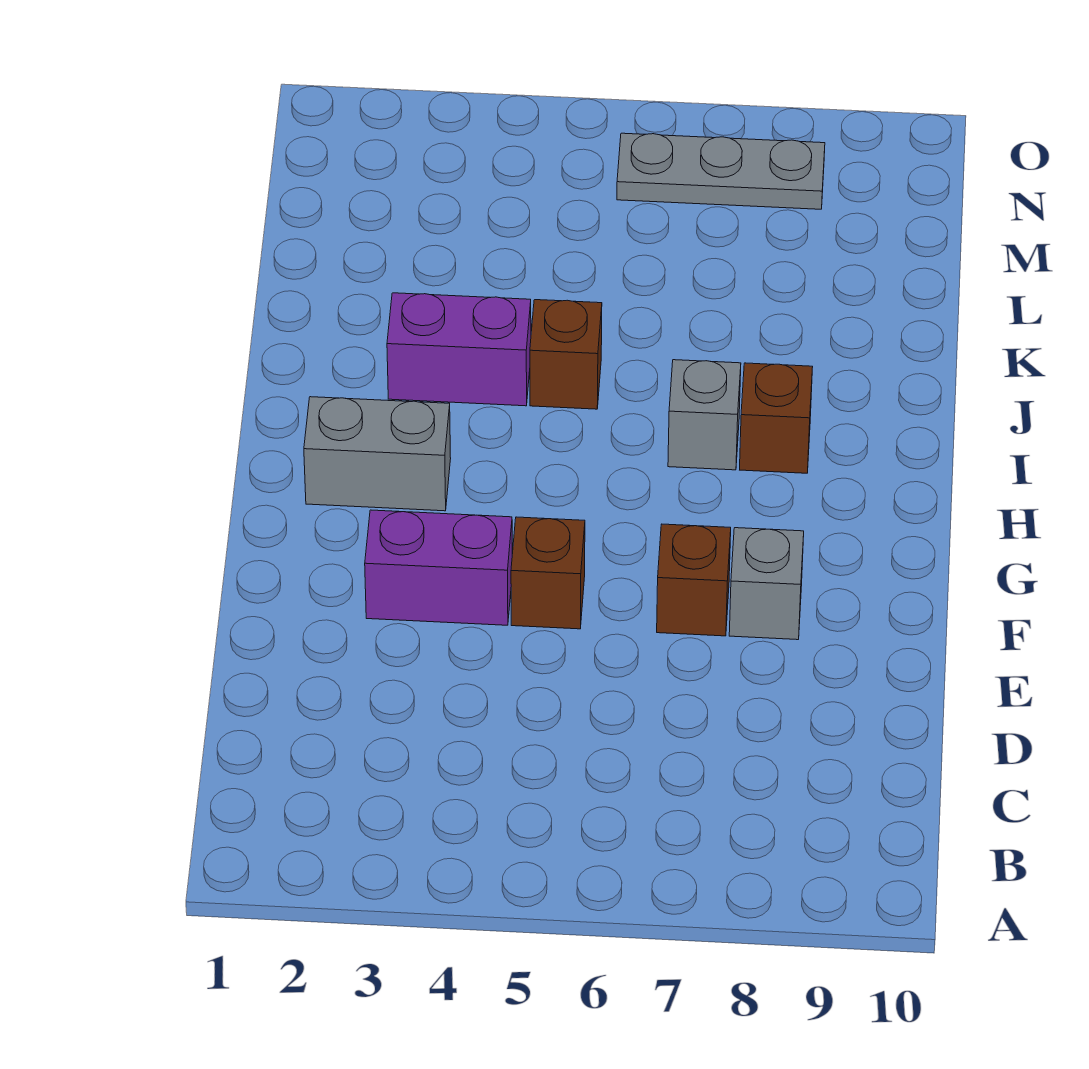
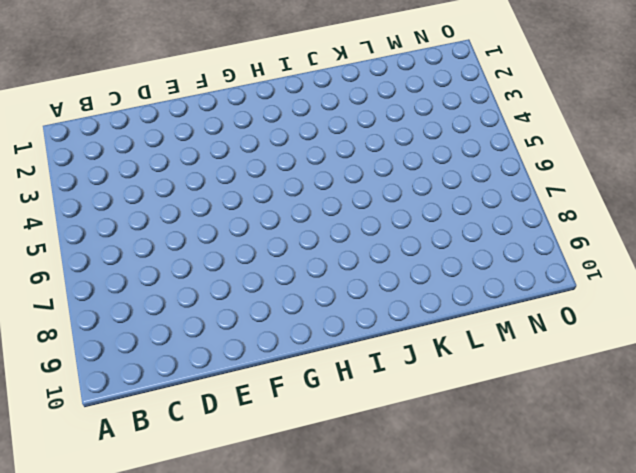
none -> purple brick F3:F4 level 1
none -> brown brick F5 level 1

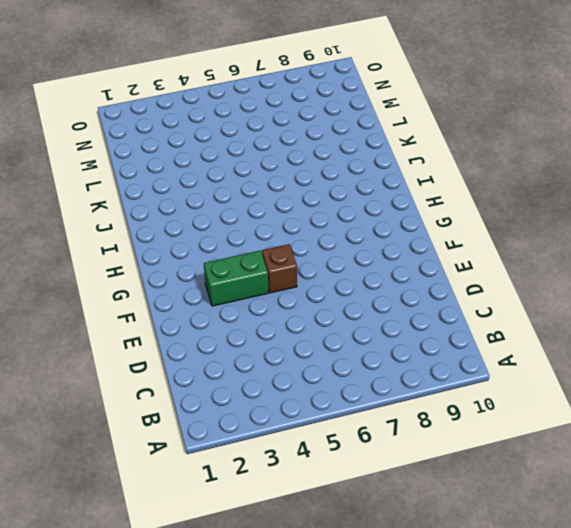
green brick F3:F4 level 1 -> purple brick F3:F4 level 1
none -> brown brick F7 level 1
none -> grey brick F8 level 1

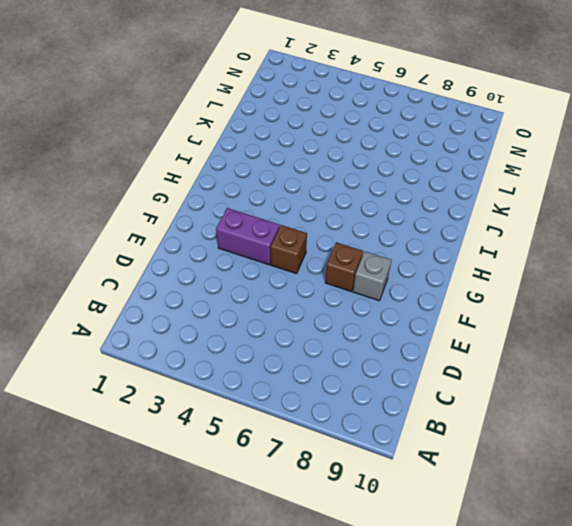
none -> grey brick H2:H3 level 1
none -> grey brick I7 level 1

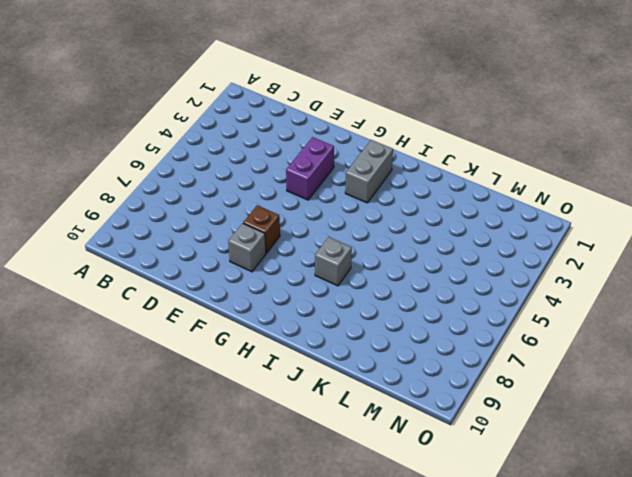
none -> brown brick F5 level 1
none -> brown brick I8 level 1

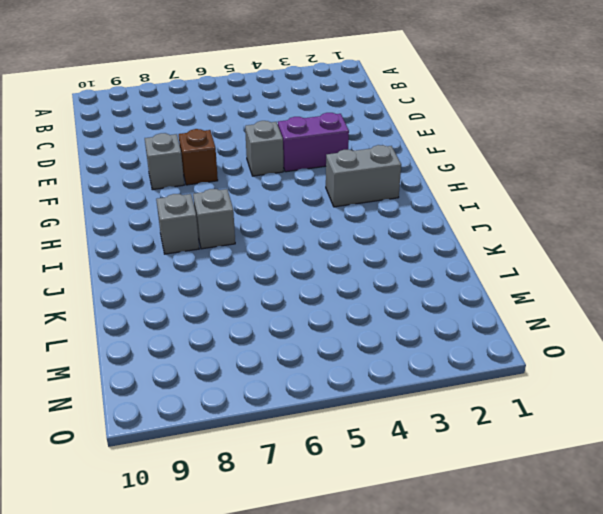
grey brick F5 level 1 -> brown brick F5 level 1
grey brick I8 level 1 -> brown brick I8 level 1
none -> purple brick J3:J4 level 1
none -> brown brick J5 level 1

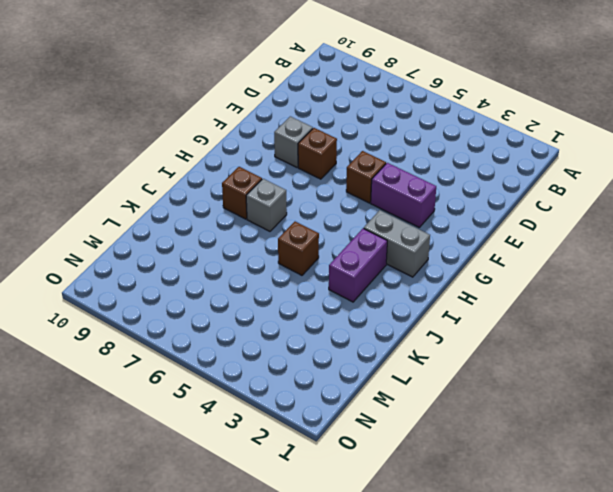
purple brick I3:J3 level 1 -> purple brick J3:J4 level 1
none -> grey plate N6:N8 level 1

